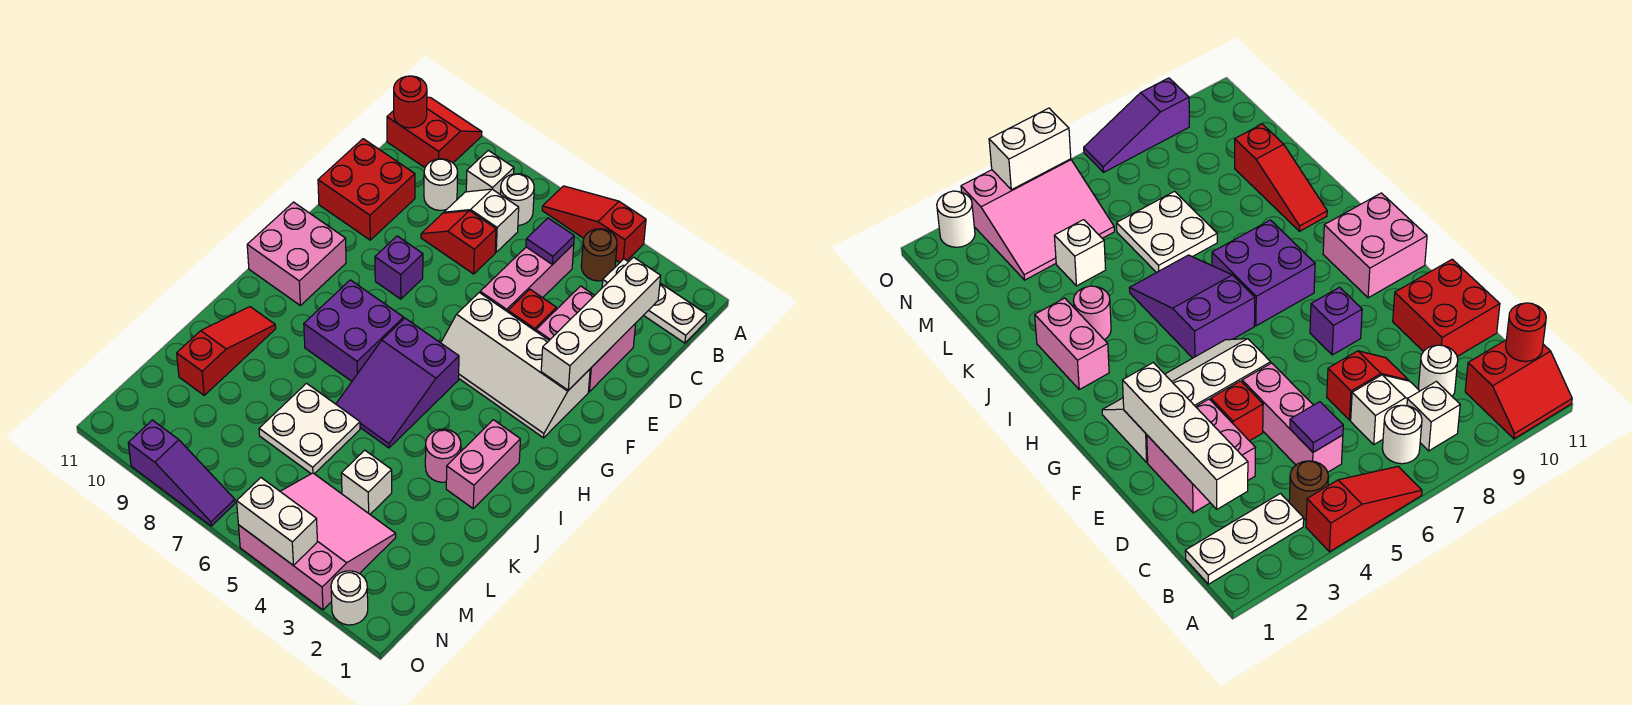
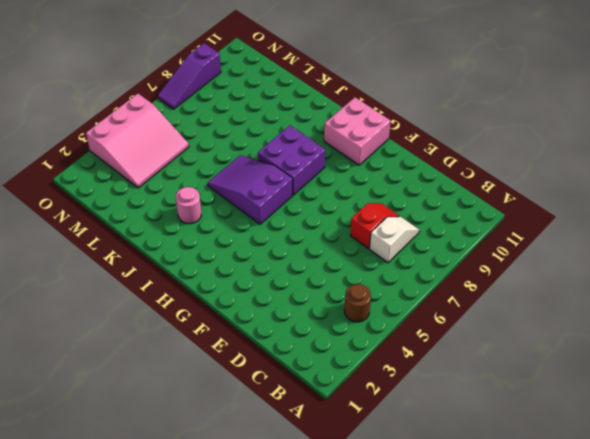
none -> red slope A4:A6 level 1 top 4
none -> red slope A10:B11 level 1 top B
none -> white plate B1:B3 level 1
none -> white round brick B7 level 1

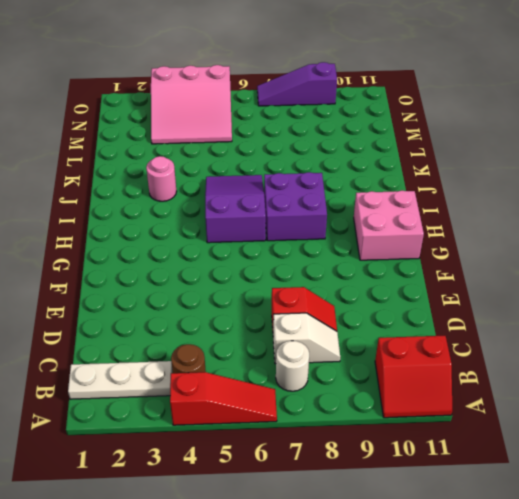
none -> white brick B8 level 1
none -> pink brick C5:E5 level 1
none -> white round brick C9 level 1
none -> pink brick D2:E3 level 1

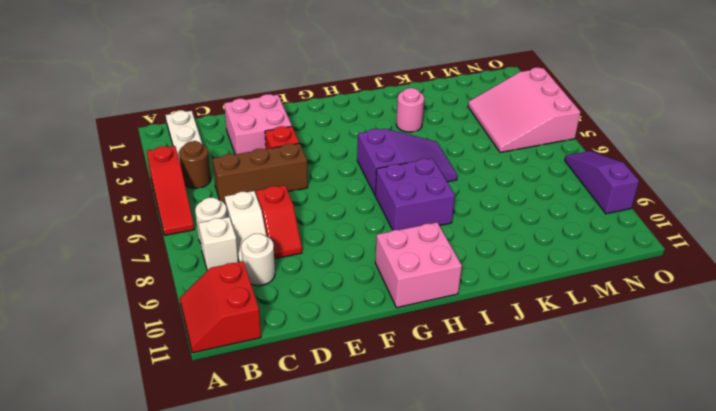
brown brick C5:E5 level 1 -> pink brick C5:E5 level 1
none -> red brick D10:E11 level 1
none -> white slope F2:G5 level 1 top F
none -> purple brick F8 level 1
none -> pink brick I2:J2 level 1

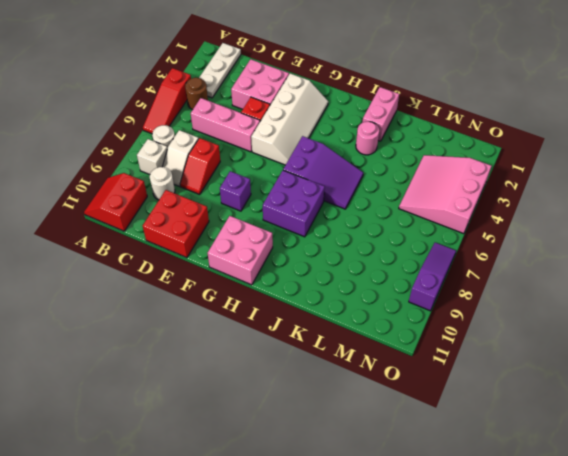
pink brick J1:J2 level 1 -> pink brick I2:J2 level 1
none -> red slope J10:L10 level 1 top L
none -> white plate K6:L7 level 1
none -> white brick L4 level 1
none -> white round brick O2 level 1

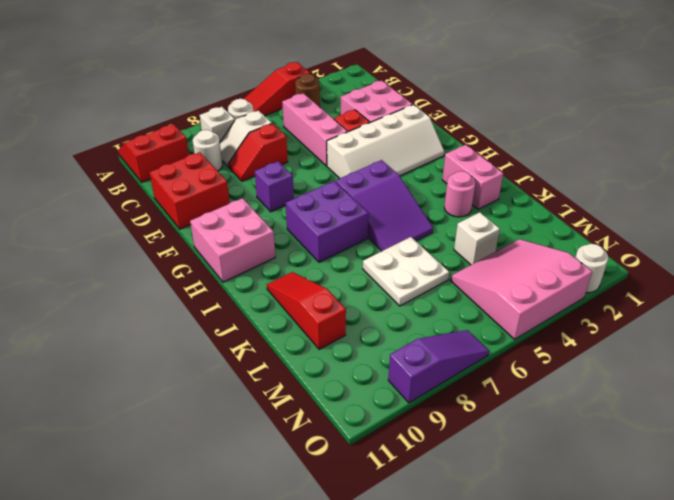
none -> white plate B1:B3 level 1
none -> red round brick B11 level 2
none -> white brick C2:F2 level 2
none -> purple tile C5 level 2

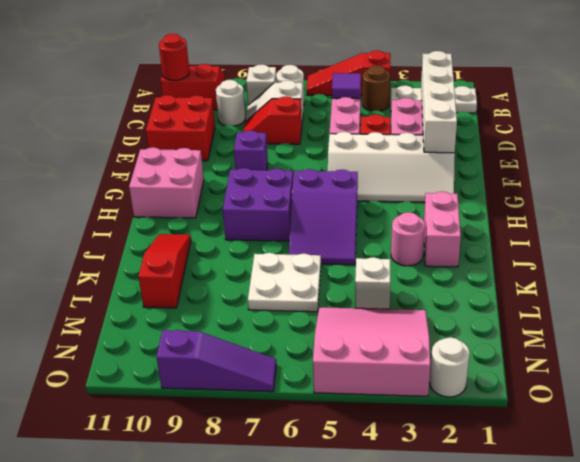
none -> white brick O4:O5 level 2

